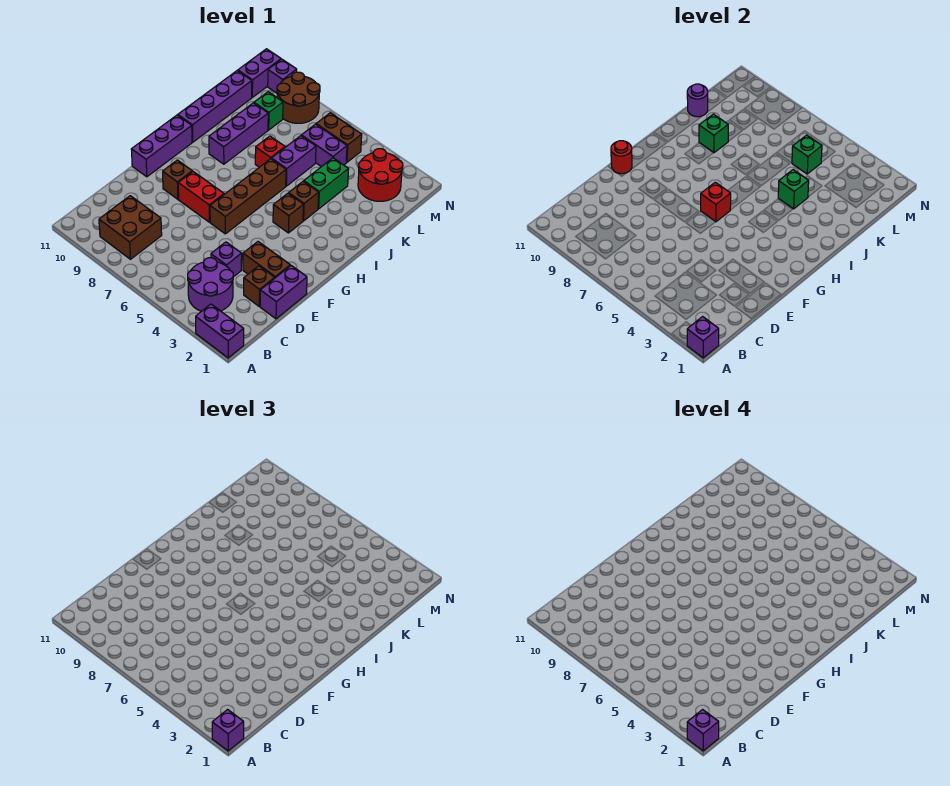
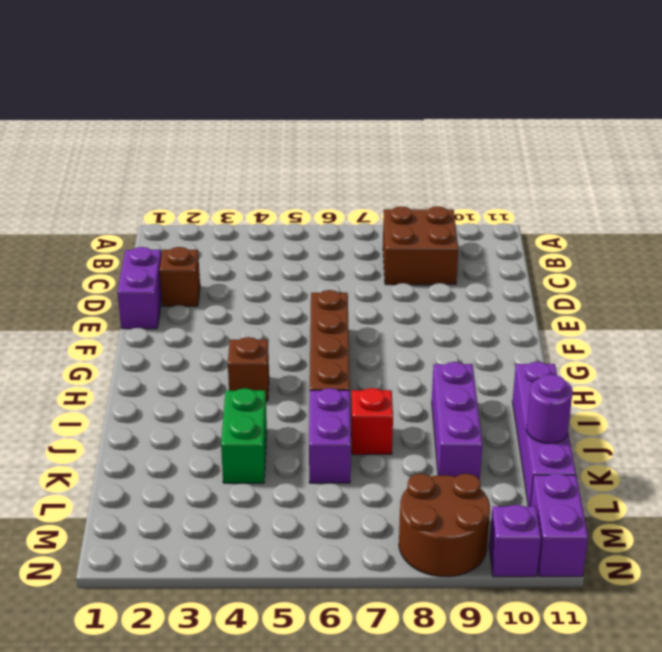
none -> purple brick A1:A2 level 1
none -> purple round brick B3:C4 level 1
none -> purple brick D4 level 1
none -> brown brick E2:E3 level 1

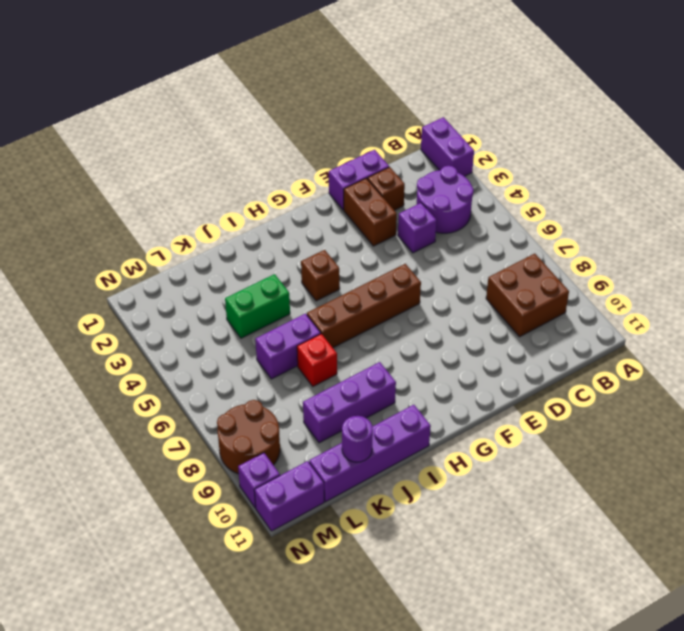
none -> red brick F7:F8 level 1
none -> brown brick F9 level 1
none -> purple brick F11:H11 level 1
none -> brown brick I4 level 1

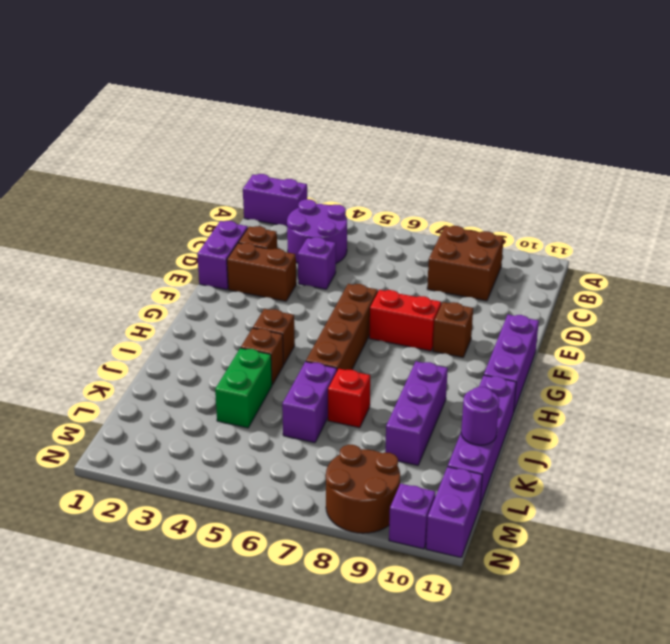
none -> red round brick L2:M3 level 1
none -> purple brick L5:L6 level 1
none -> green brick L9 level 1
none -> brown brick M5:M6 level 1

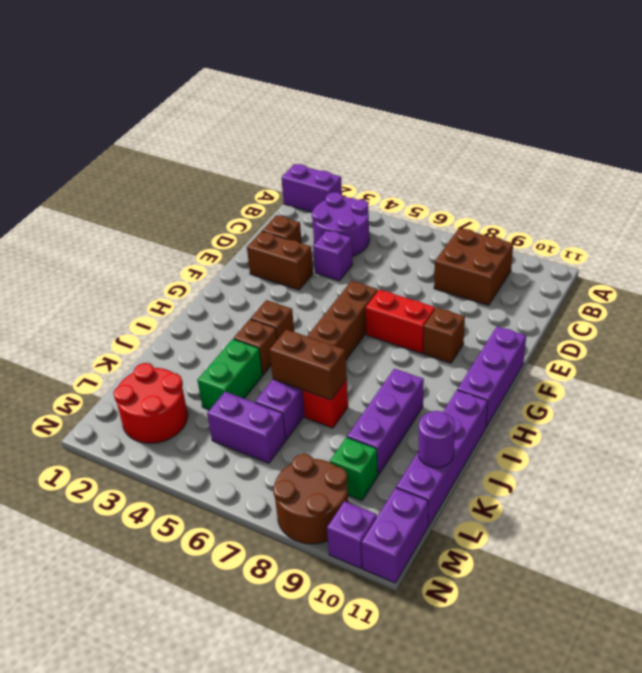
brown brick J6:J7 level 2 -> brown brick M5:M6 level 1
none -> purple brick D1:E1 level 1
none -> purple brick A1 level 2
none -> red round brick F11 level 2
none -> red brick G6 level 2

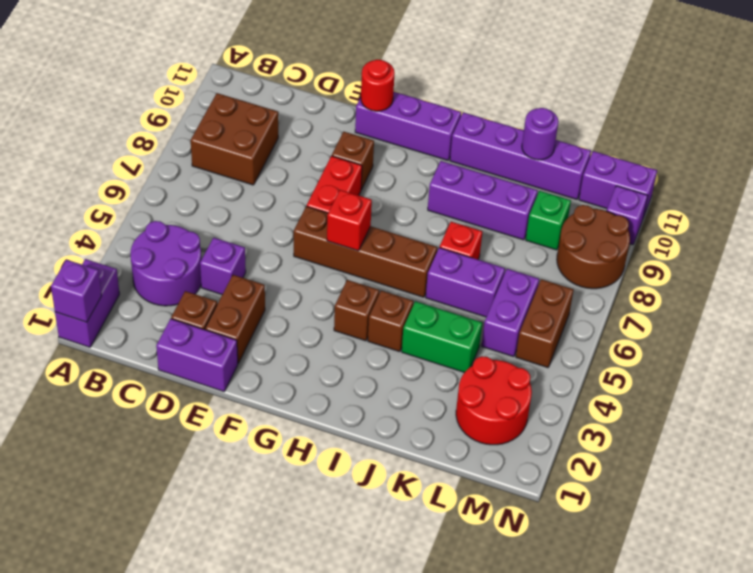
none -> green brick J4 level 2
none -> green brick J9 level 2
none -> green brick L5 level 2
none -> purple brick A1 level 3

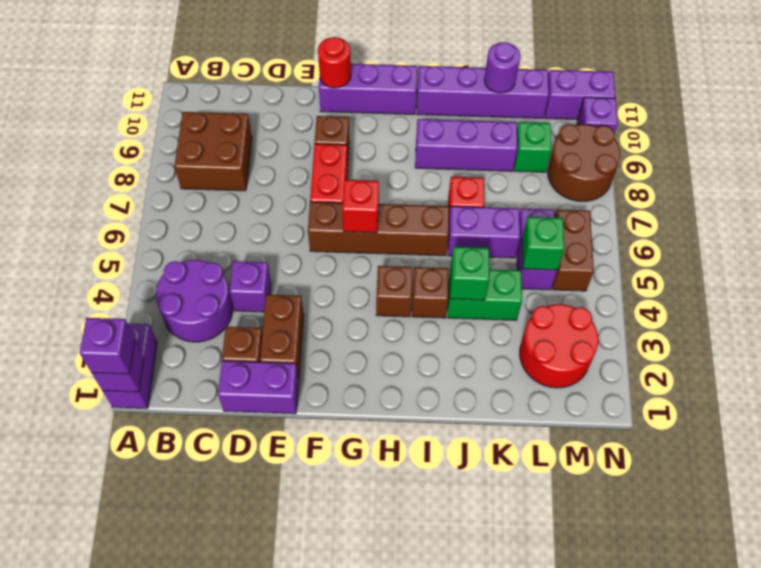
none -> green brick J9 level 2
none -> purple brick A1 level 4

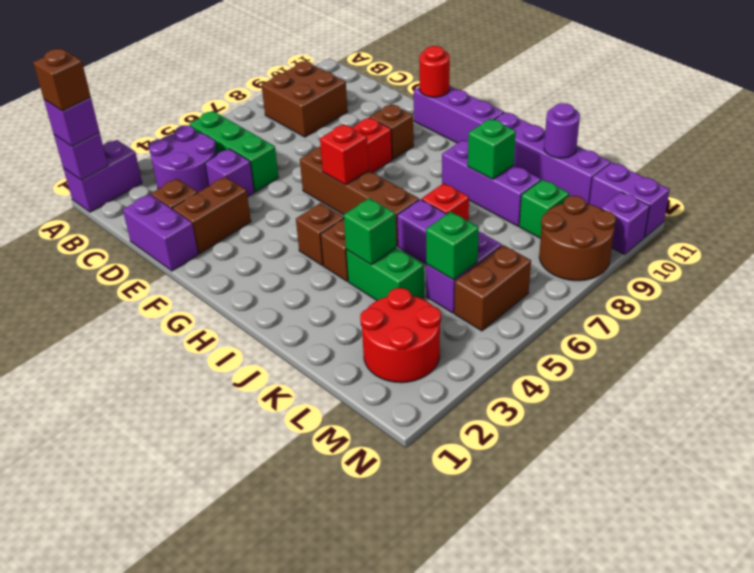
brown brick A1 level 4 -> purple brick A1 level 4
green brick B5:D5 level 1 -> none

